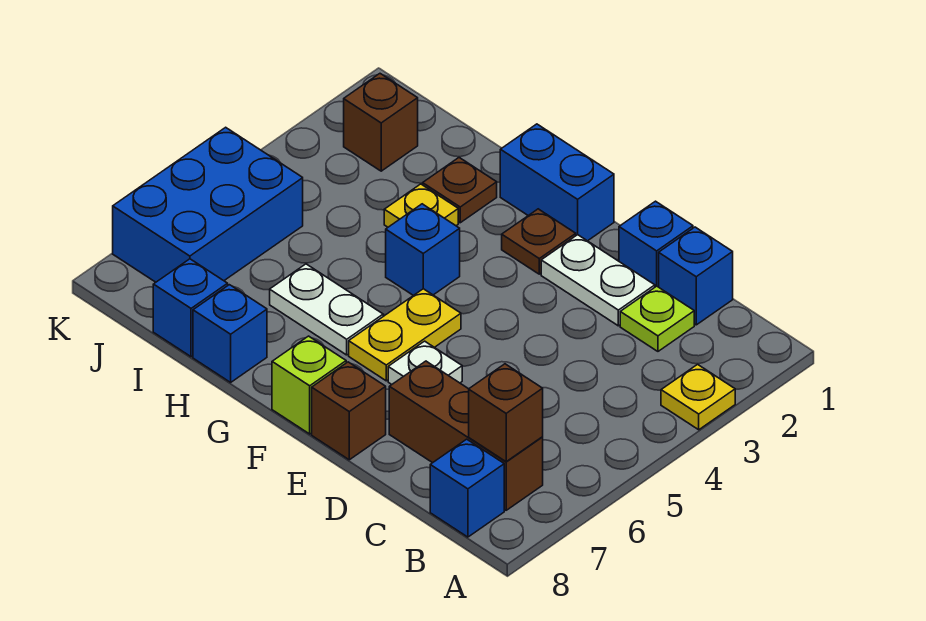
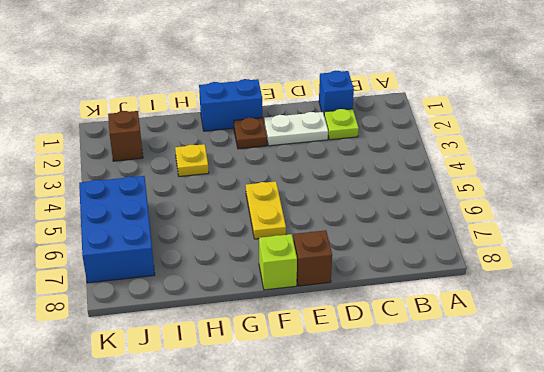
none -> yellow plate A3 level 1
none -> brown brick B7:D7 level 1
none -> blue brick B8 level 1

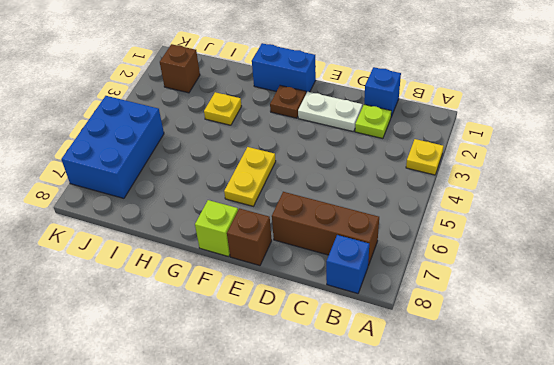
none -> blue brick D1 level 1
none -> white plate E6 level 1
none -> blue brick G4 level 1

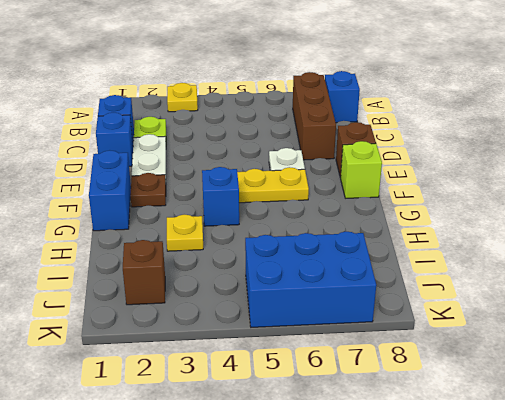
none -> white plate G6:H6 level 1
none -> brown plate H2 level 1
none -> blue brick H8 level 1

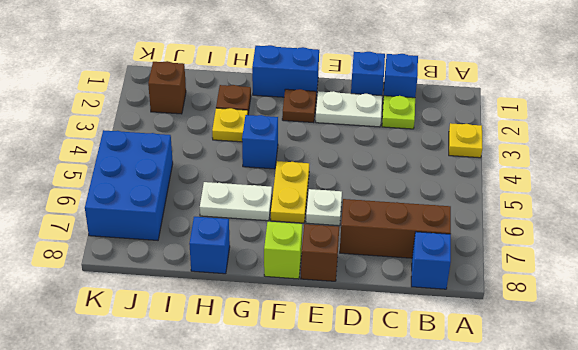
none -> blue brick I8 level 1
none -> brown brick B7 level 2

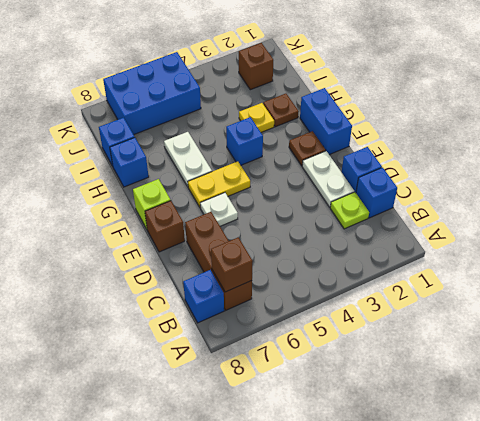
none -> yellow plate A3 level 1

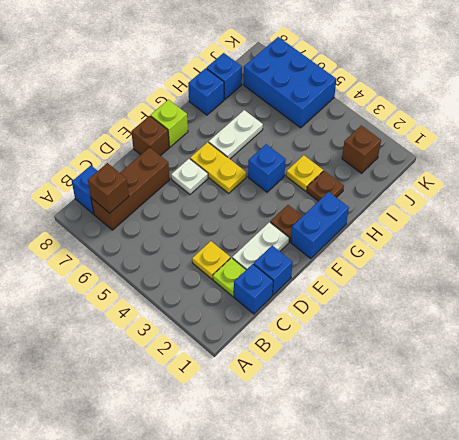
yellow plate C3 level 1 -> yellow plate A3 level 1

